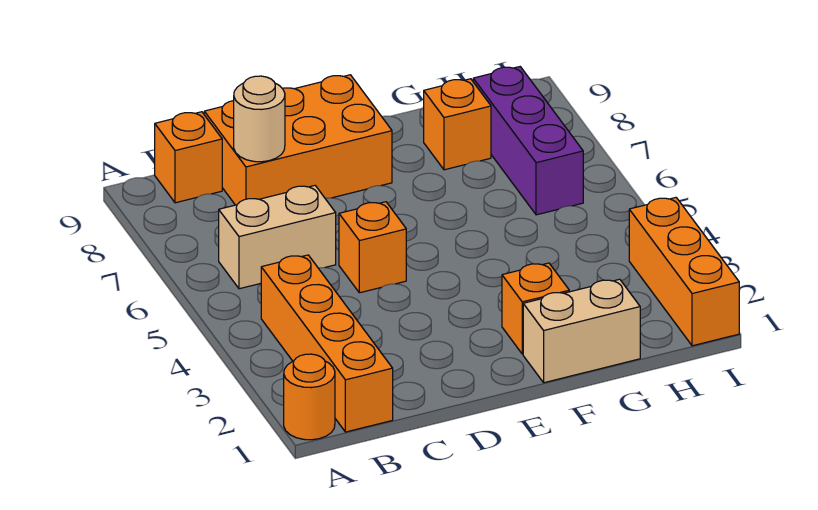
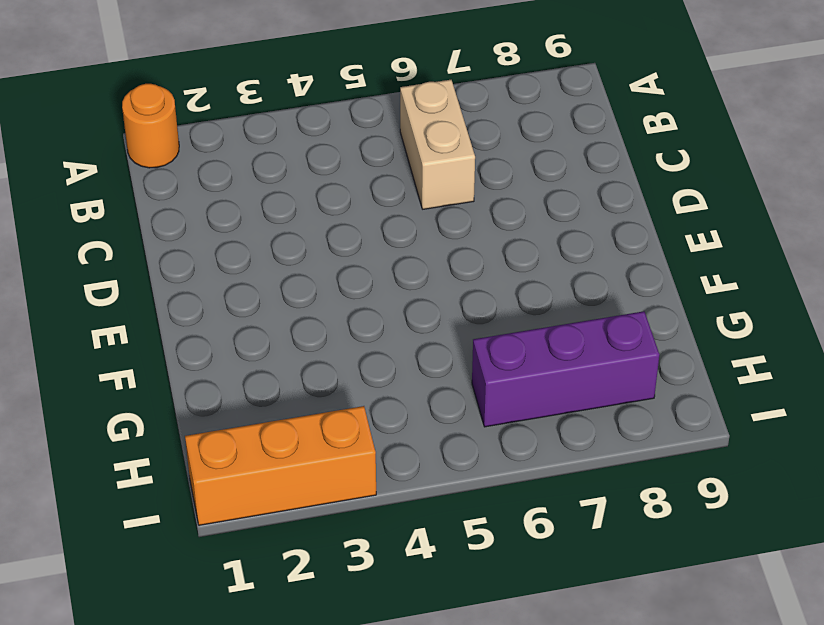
none -> orange brick B1:B4 level 1
none -> orange brick B9 level 1
none -> orange brick C8:E9 level 1

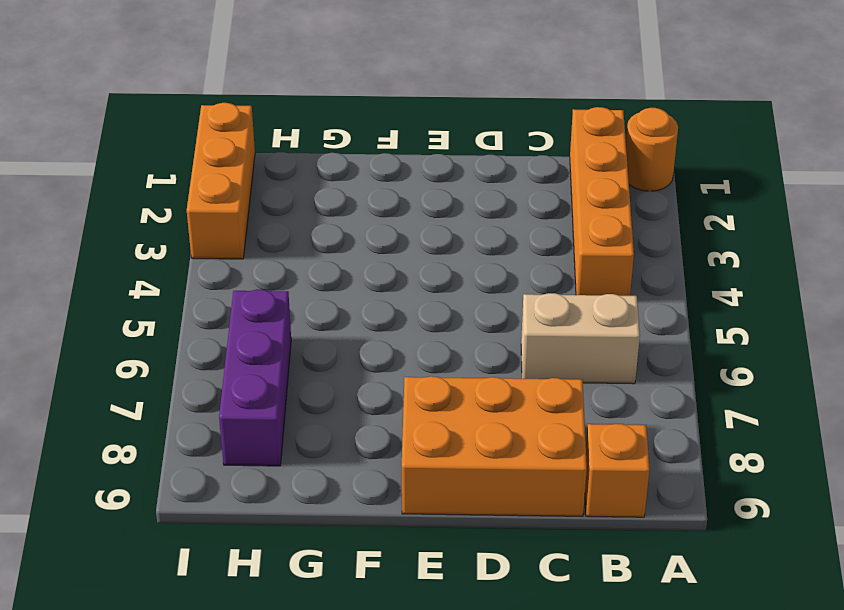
none -> orange brick D5 level 1
none -> tan brick F1:G1 level 1
none -> orange brick F2 level 1

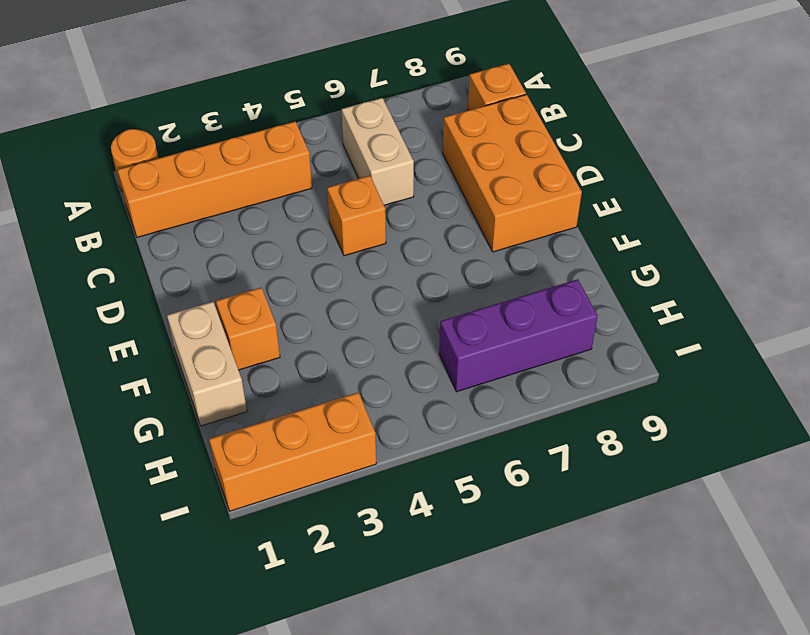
none -> orange brick G8 level 1
none -> tan round brick C8 level 2

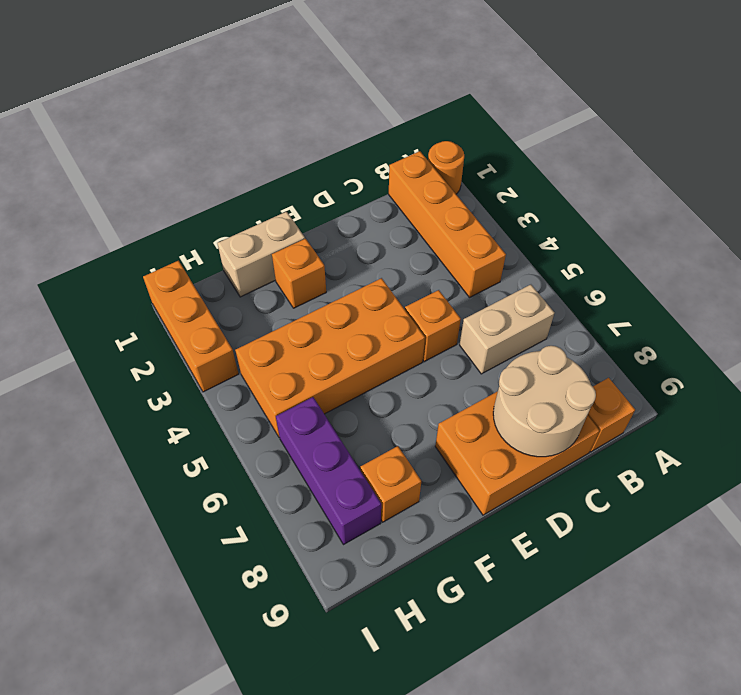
tan round brick C8:D9 level 2 -> tan round brick C8 level 2
orange brick E4:H5 level 1 -> none

